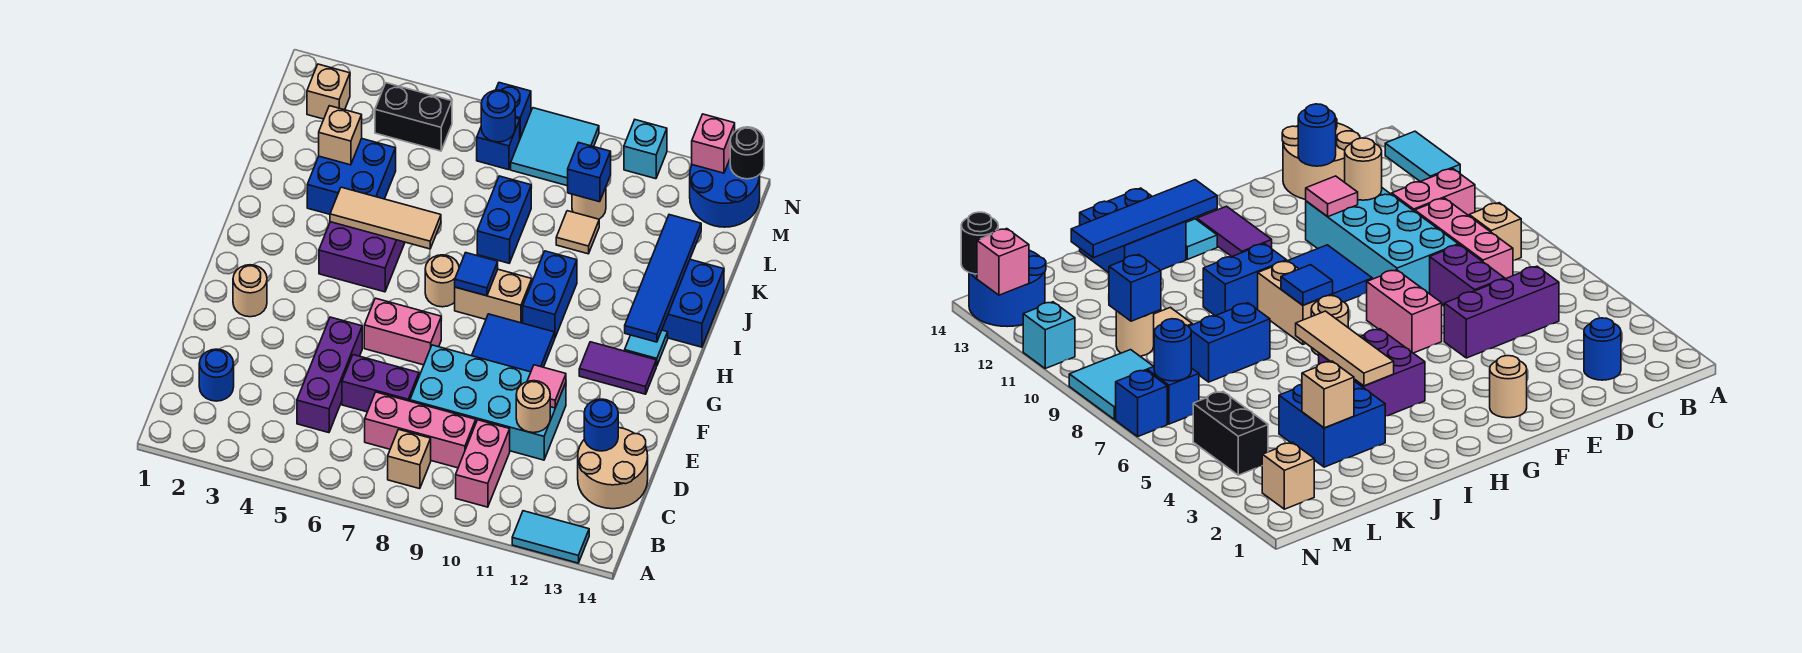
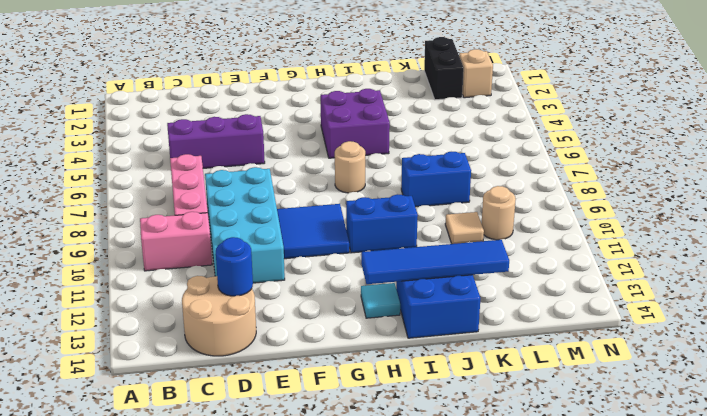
black brick L1:L2 level 1 -> black brick M4:M5 level 1
none -> cyan tile A12:A13 level 1
none -> tan brick B8 level 1
none -> blue round brick C2 level 1
none -> purple brick D6:D7 level 1

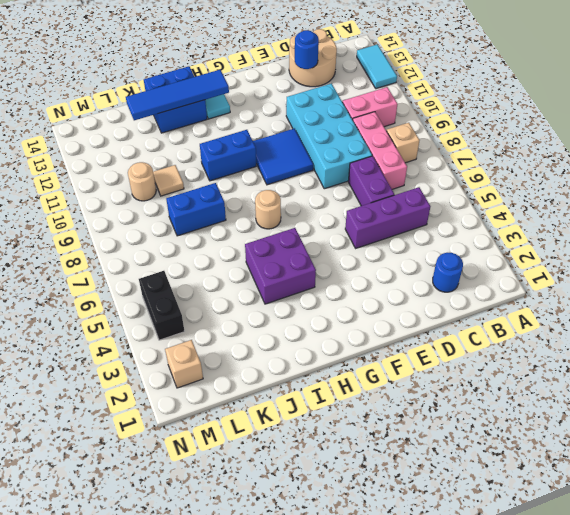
none -> tan round brick F2 level 1
none -> pink brick F6:F7 level 1
none -> purple tile G12:G13 level 1
none -> tan brick H8:H9 level 1

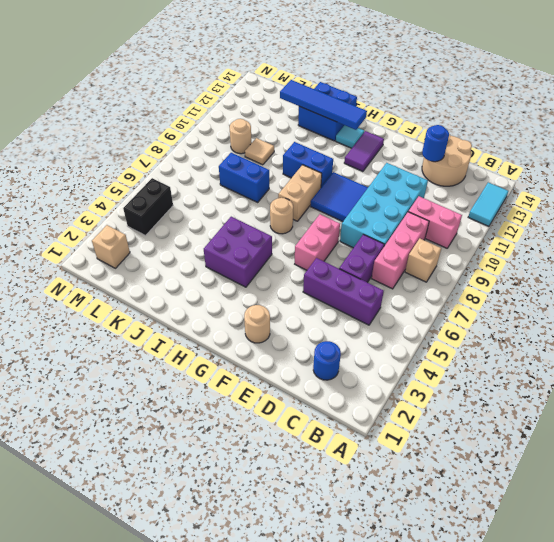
none -> blue brick J3:K4 level 1
none -> blue brick M7 level 1
none -> cyan tile M8:N9 level 1
none -> blue round brick M13:N14 level 1

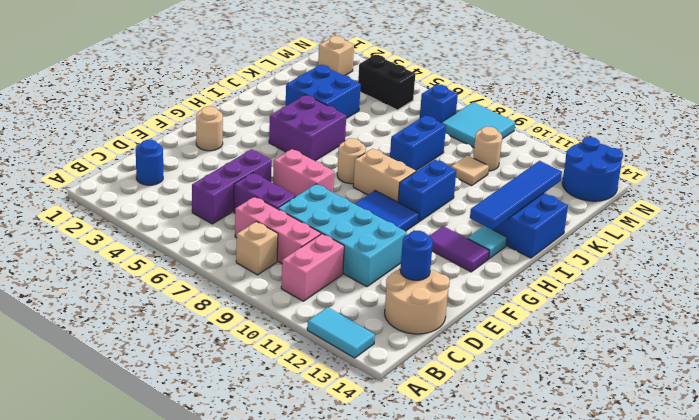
none -> blue brick N7 level 1
none -> cyan brick N11 level 1
none -> tan round brick D11 level 2
none -> pink tile E11 level 2

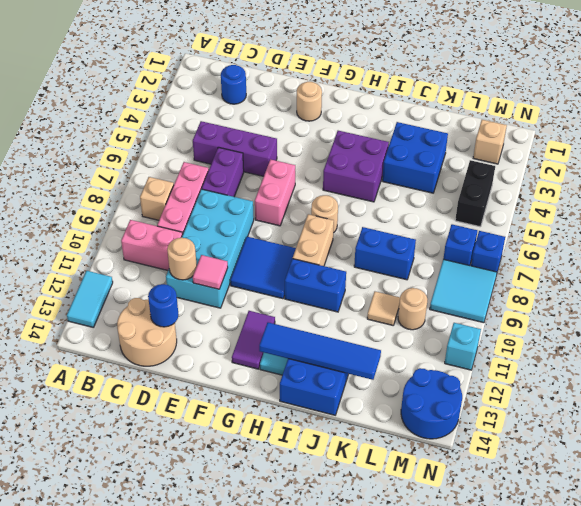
none -> blue tile H8 level 2
none -> tan tile I4:I6 level 2
none -> tan brick K3 level 2
none -> blue brick L10 level 2

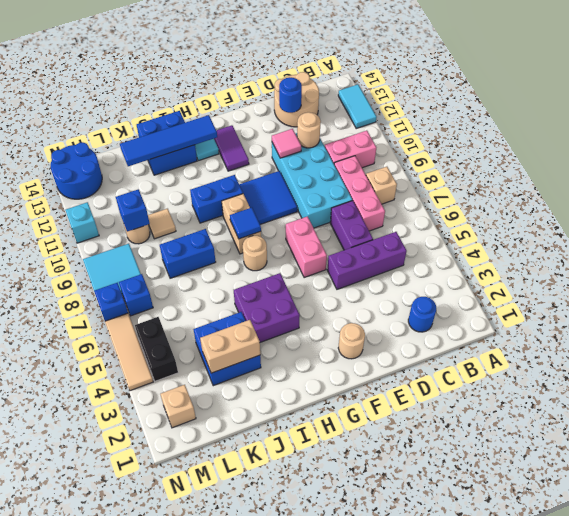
tan brick J3:K3 level 2 -> tan brick K3 level 2
tan tile N4:N6 level 1 -> tan tile I4:I6 level 2
none -> blue round brick M7 level 2
none -> pink brick N13 level 2
none -> black round brick N14 level 2

